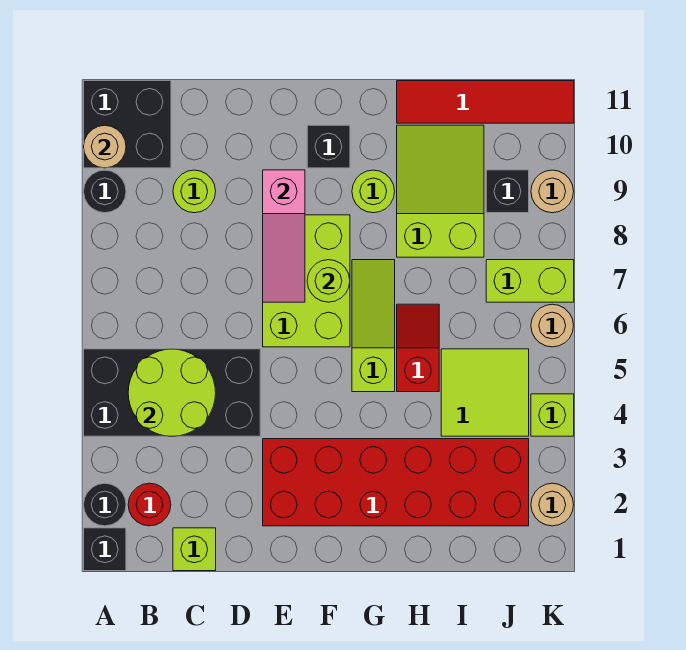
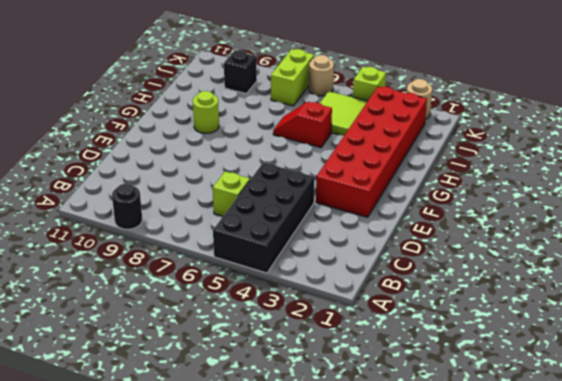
lime brick C6 level 1 -> lime brick C1 level 1
none -> black brick A1 level 1
none -> black round brick A2 level 1
none -> black brick A10:B11 level 1

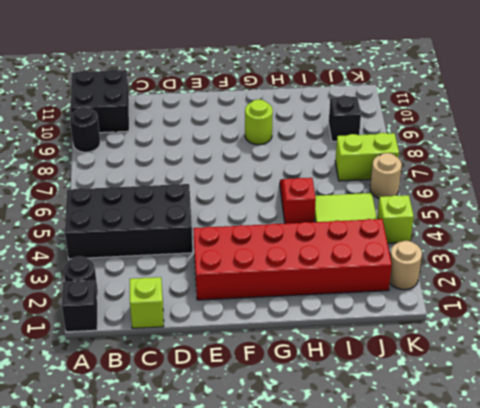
none -> red round brick B2 level 1
none -> lime round brick C9 level 1
none -> lime brick E6:F8 level 1

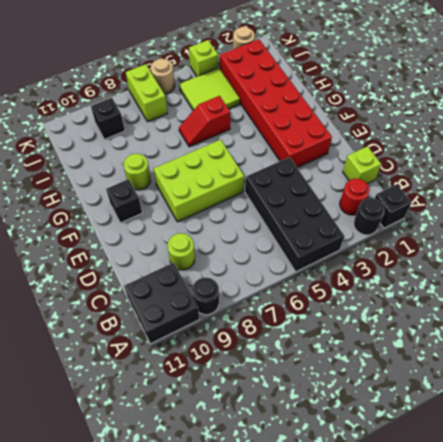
none -> lime slope G5:G7 level 1 top 5
none -> lime slope H8:I10 level 1 top 8
none -> red tile H11:K11 level 1

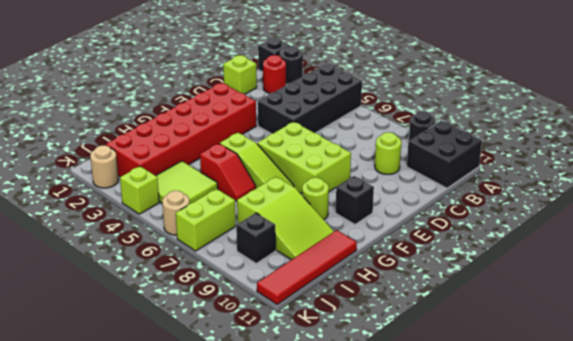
none -> tan round brick K9 level 1
none -> tan round brick A10 level 2
none -> lime round brick B4:C5 level 2

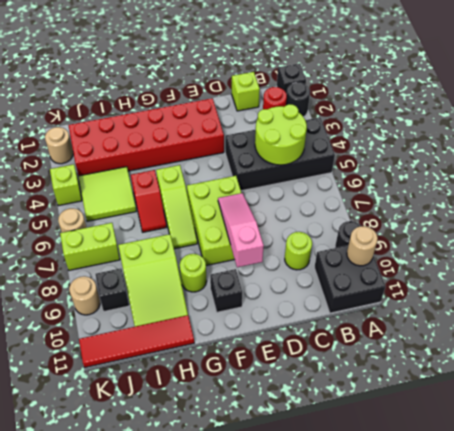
none -> lime round brick F7 level 2

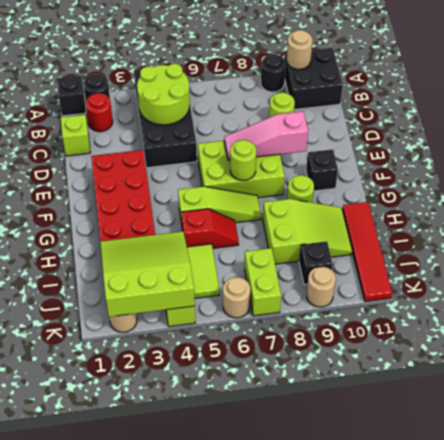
lime slope I2:K4 level 2 top K -> none

